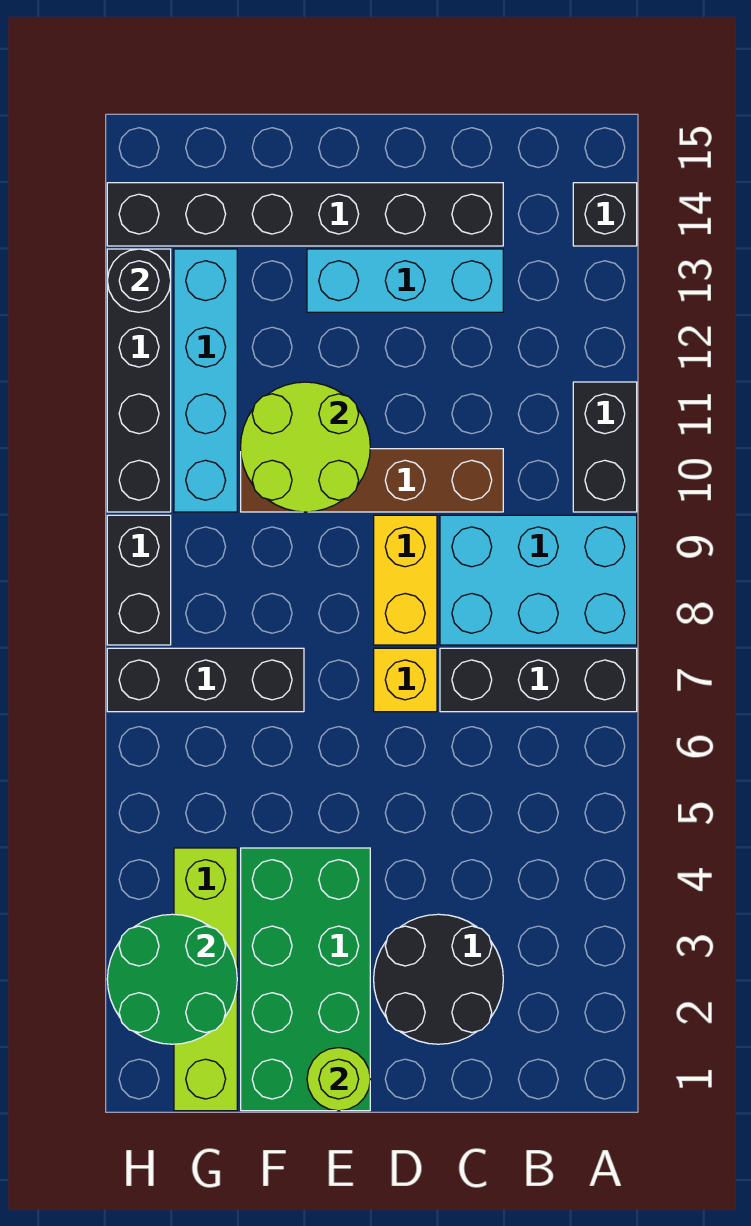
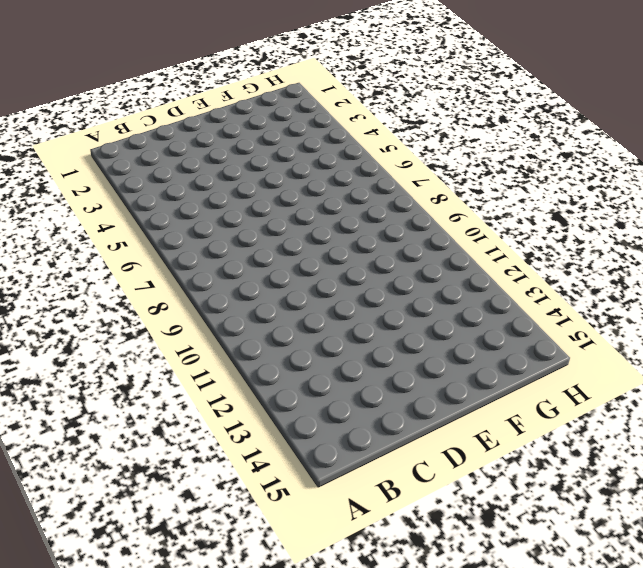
none -> black brick A7:C7 level 1
none -> cyan brick A8:C9 level 1
none -> black brick A10:A11 level 1

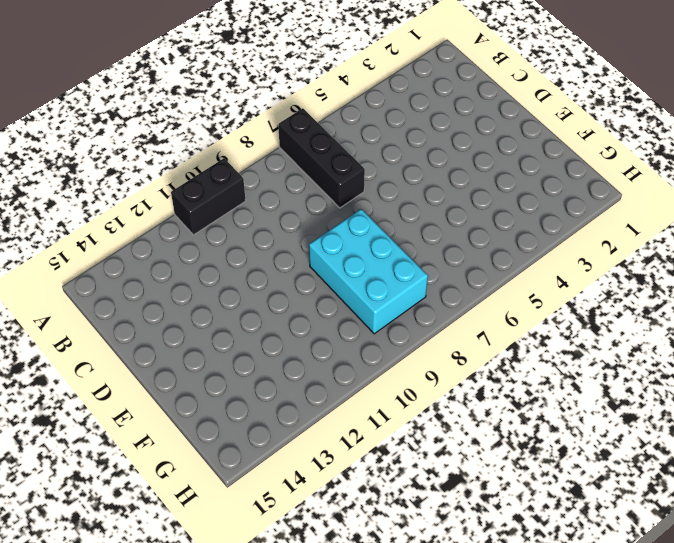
cyan brick E8:G9 level 1 -> cyan brick A8:C9 level 1
none -> black brick A14 level 1
none -> black round brick C2:D3 level 1
none -> brown brick C10:F10 level 1

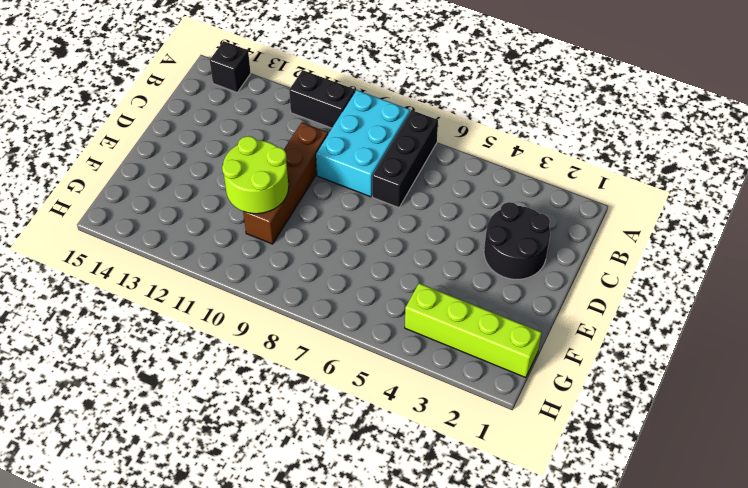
none -> cyan brick C13:E13 level 1
none -> black brick C14:H14 level 1
none -> yellow brick D7 level 1

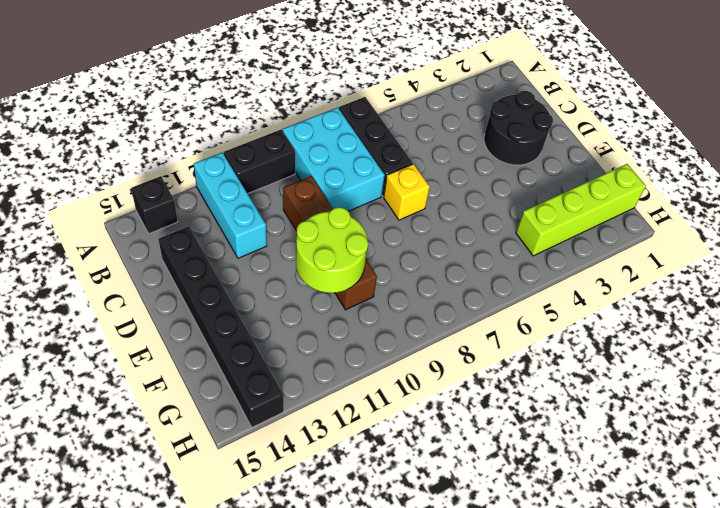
cyan brick A12:C12 level 1 -> cyan brick C13:E13 level 1
none -> yellow brick D8:D9 level 1
none -> green brick E1:F4 level 1
none -> black brick F7:H7 level 1

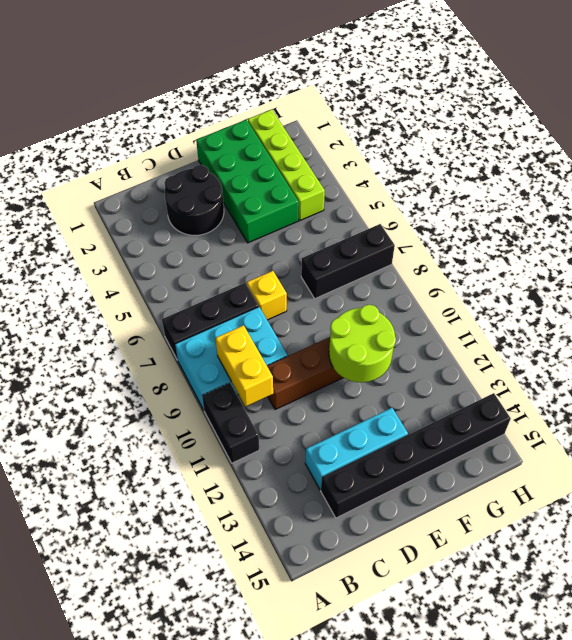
yellow brick B9:B10 level 2 -> yellow brick D8:D9 level 1
none -> black brick A14 level 1
none -> cyan brick G10:G13 level 1
none -> black brick H8:H9 level 1

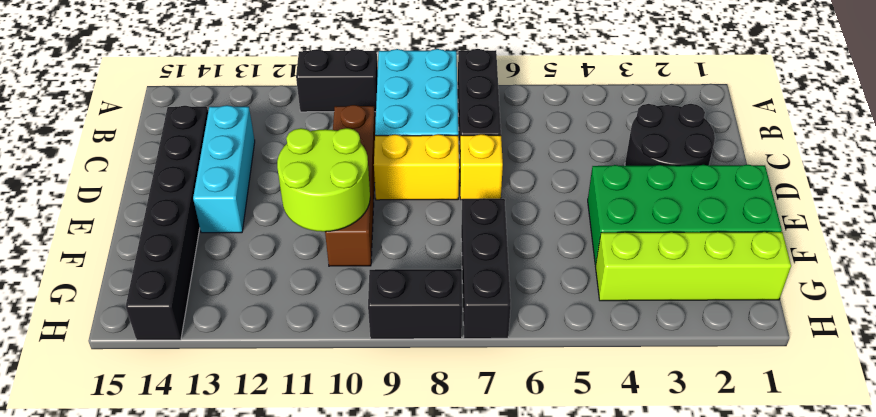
none -> black brick A14 level 1
none -> cyan brick G10:G13 level 1
none -> black brick H10:H13 level 1

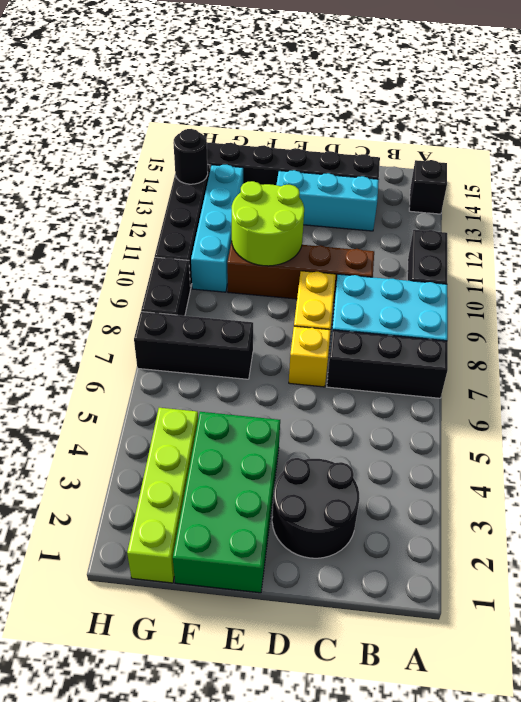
none -> lime round brick E1 level 2
none -> green round brick G2:H3 level 2

